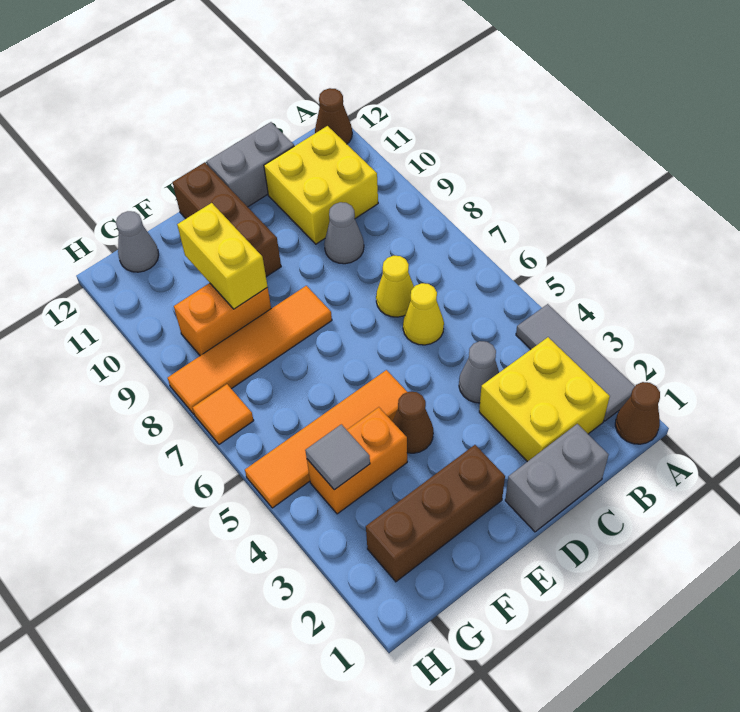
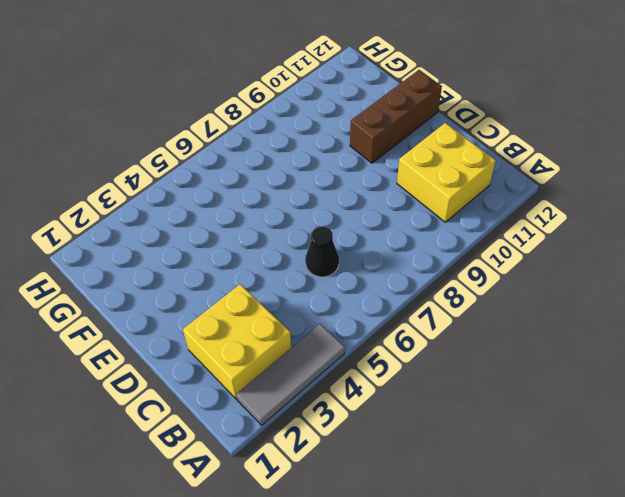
black cone C6 level 1 -> yellow cone C6 level 1
none -> brown cone A1 level 1
none -> brown cone A12 level 1
none -> grey brick C1:D1 level 1

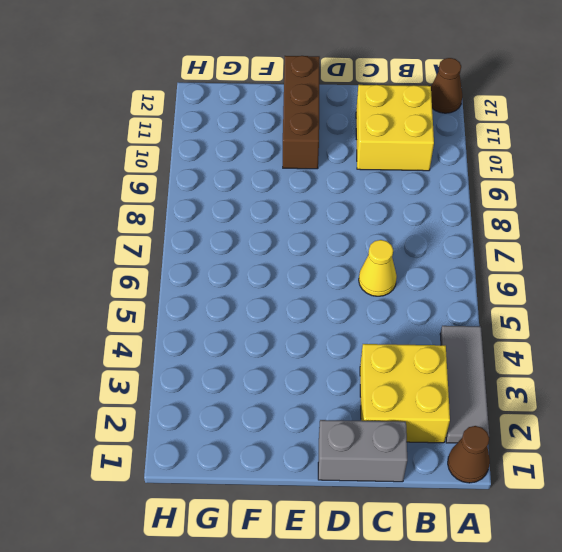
none -> grey cone C4 level 1
none -> yellow cone C7 level 1
none -> grey cone C9 level 1

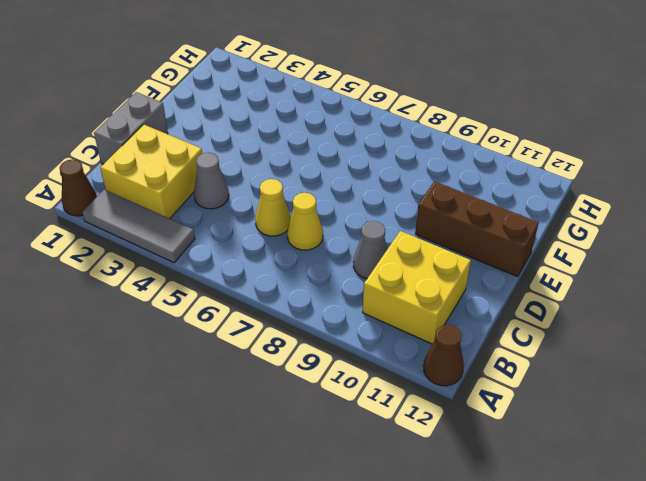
none -> grey brick C12:D12 level 1
none -> brown brick E2:G2 level 1
none -> brown cone E4 level 1

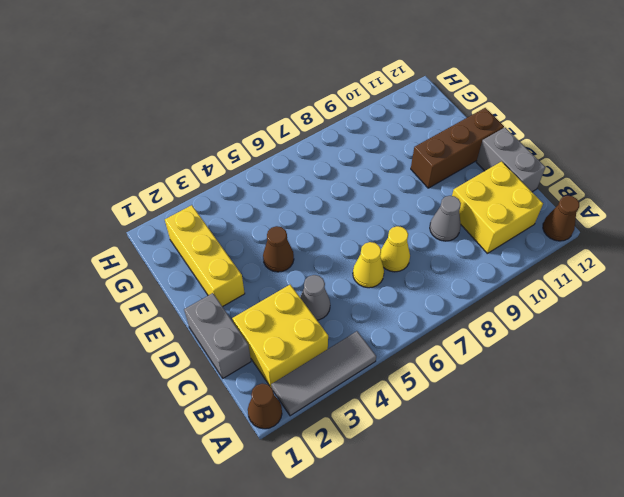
yellow brick E2:G2 level 1 -> brown brick E2:G2 level 1
none -> orange tile E5:H5 level 1
none -> orange tile E8:H8 level 1
none -> orange brick F4:G4 level 1

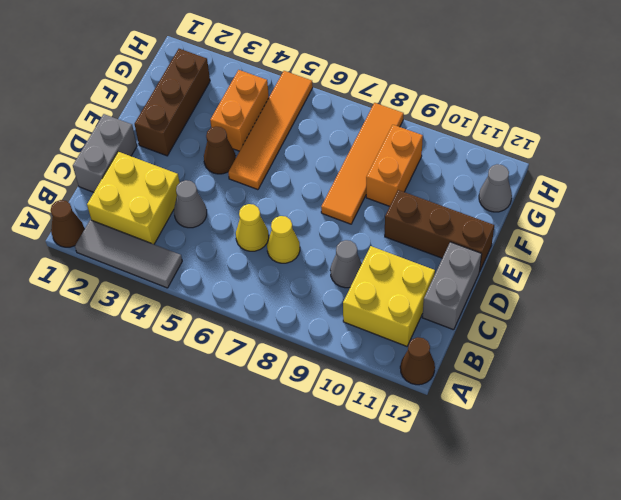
none -> orange tile H7 level 1
none -> yellow brick F9:F10 level 2
none -> grey tile G4 level 2

